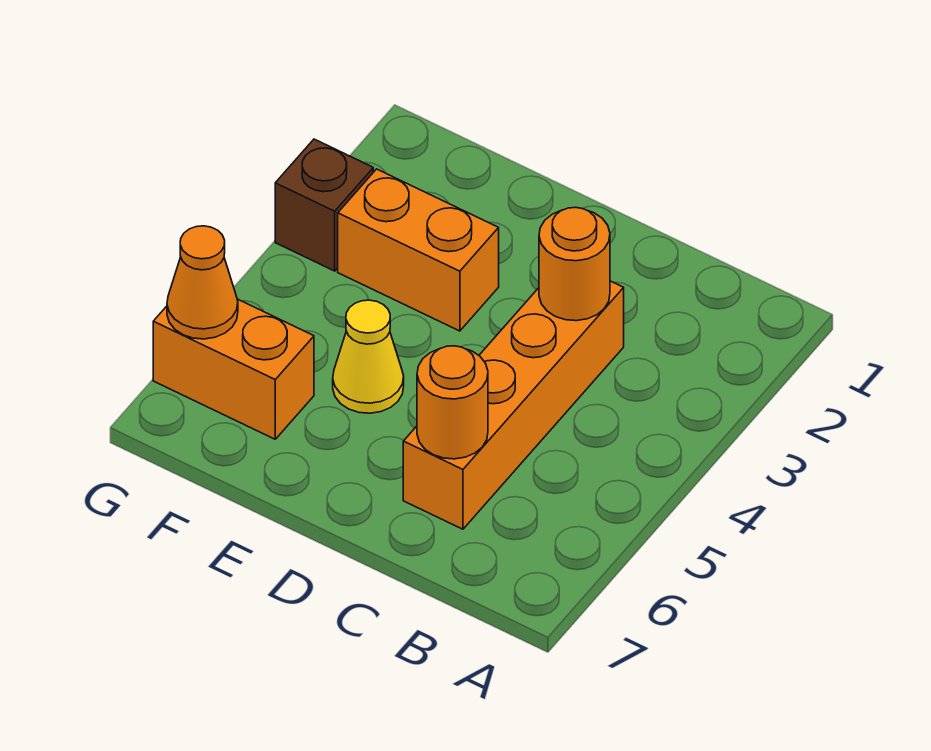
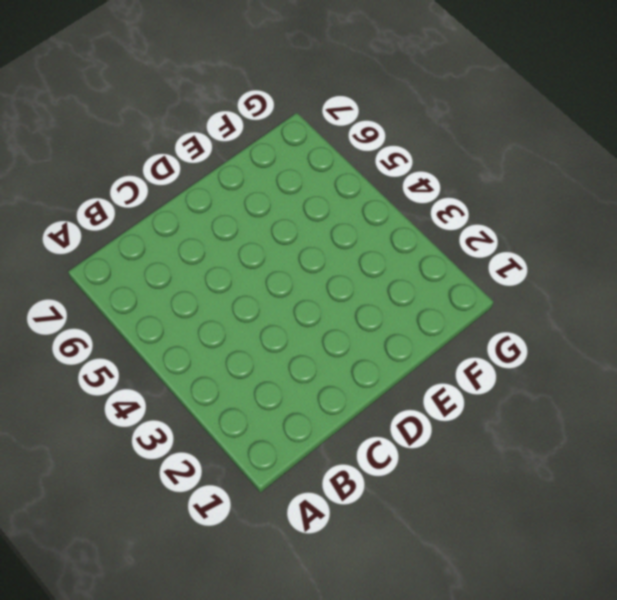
none -> orange brick C3:C6 level 1
none -> orange brick E3:F3 level 1

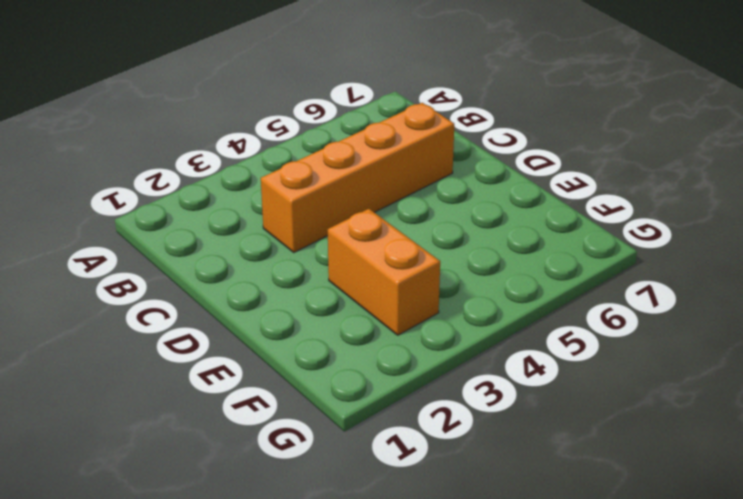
none -> yellow cone E5 level 1
none -> orange brick F6:G6 level 1

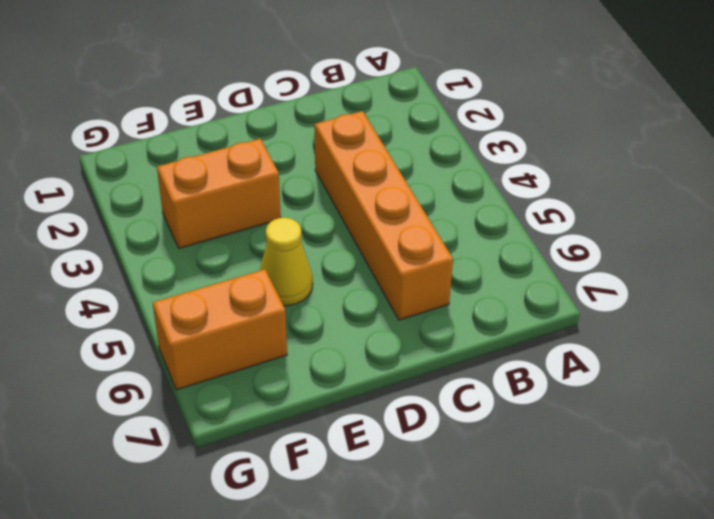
none -> brown brick G3 level 1
none -> orange round brick C3 level 2

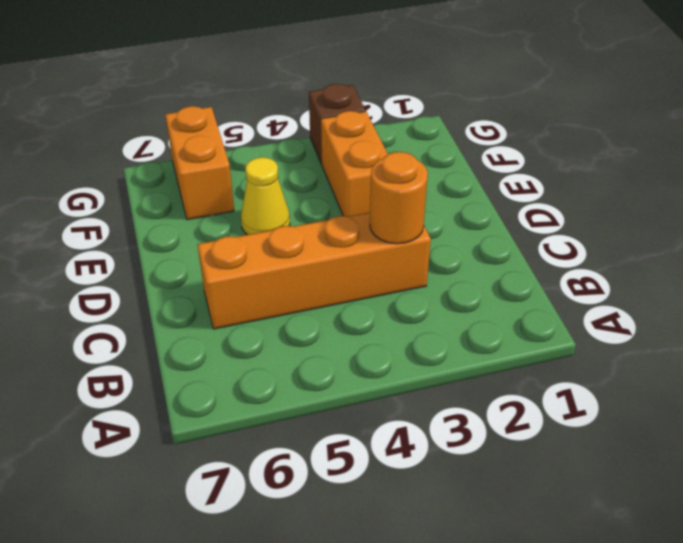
none -> orange round brick C6 level 2
none -> orange cone G6 level 2

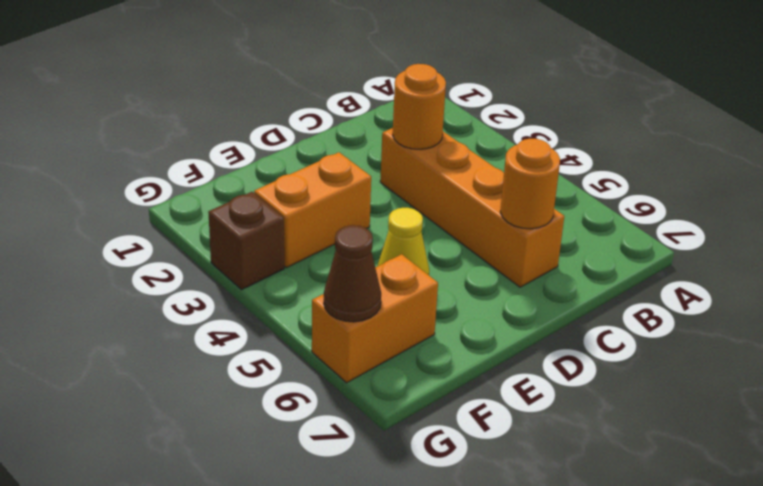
brown cone G6 level 2 -> orange cone G6 level 2

